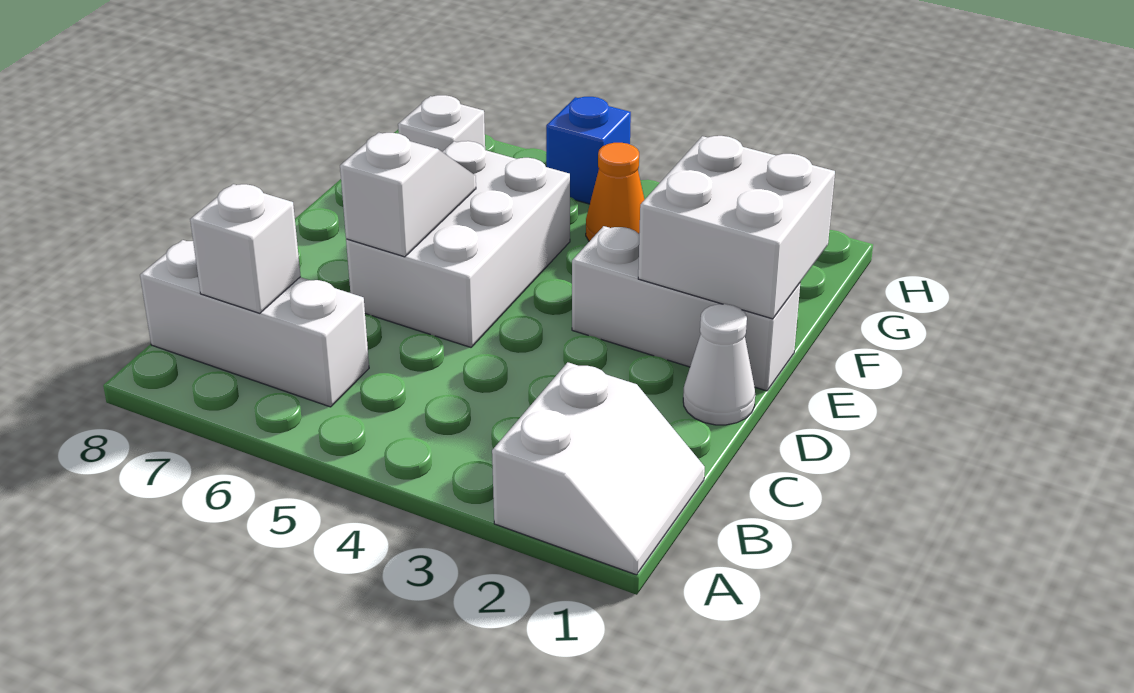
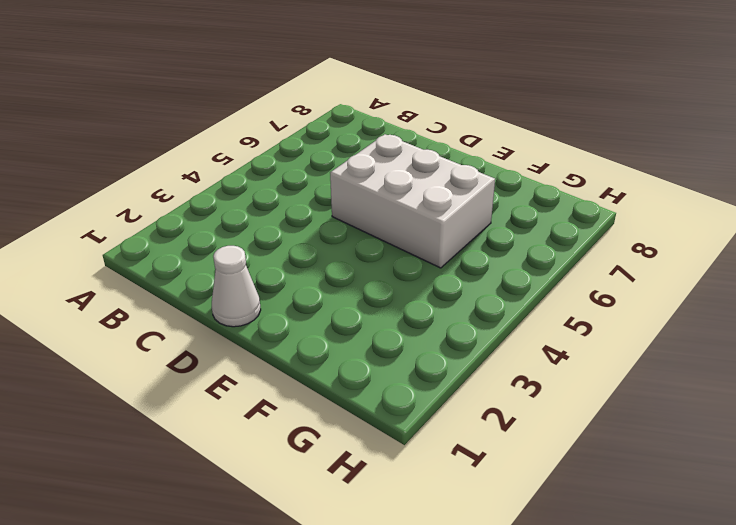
none -> white slope A1:B2 level 1 top 2
none -> white brick B6:B8 level 1

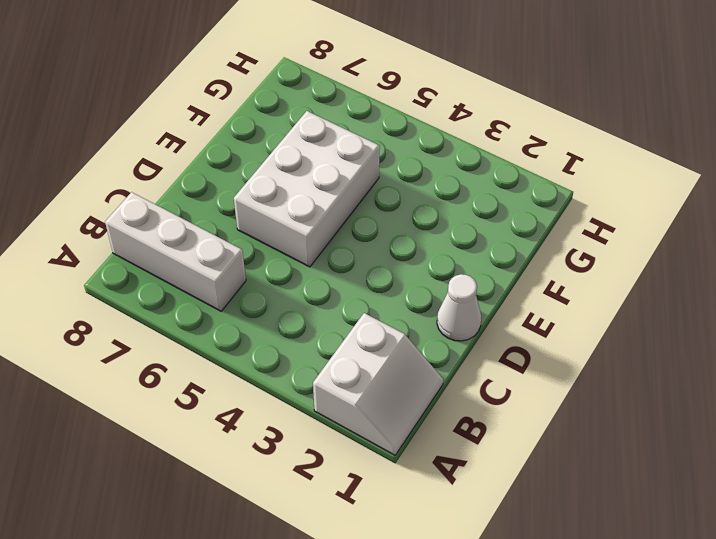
none -> white brick E1:E3 level 1
none -> orange cone G4 level 1

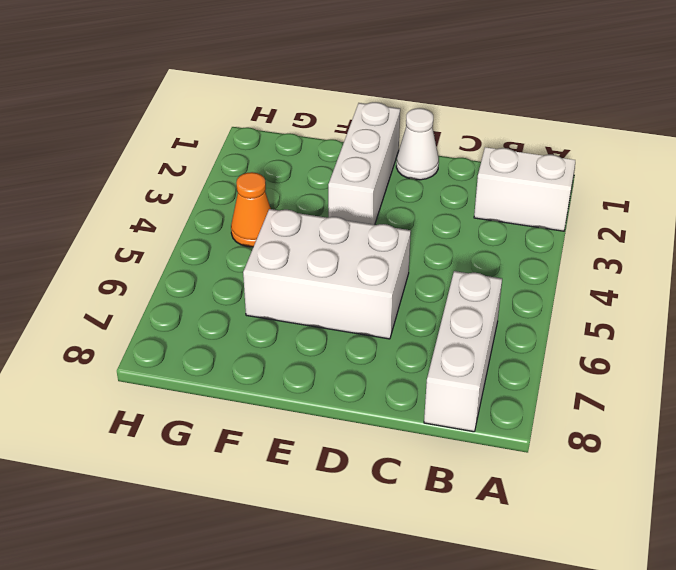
none -> white brick G7 level 1
none -> blue brick H5 level 1

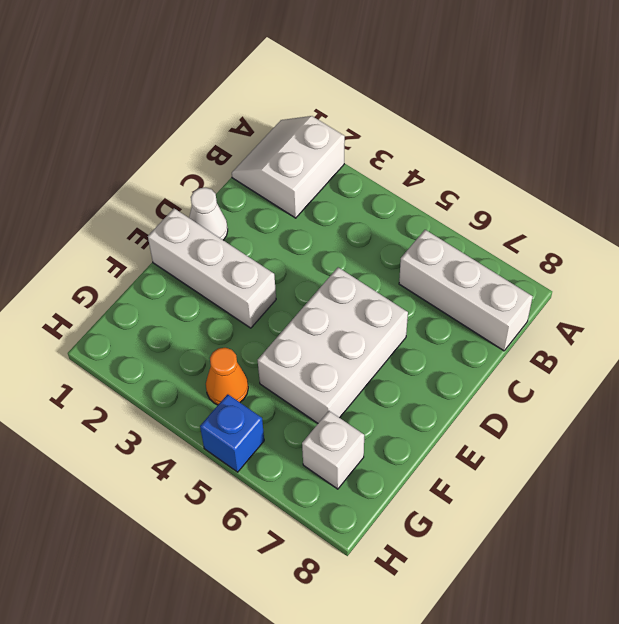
none -> white brick B7 level 2
none -> white slope D6:E6 level 2 top D

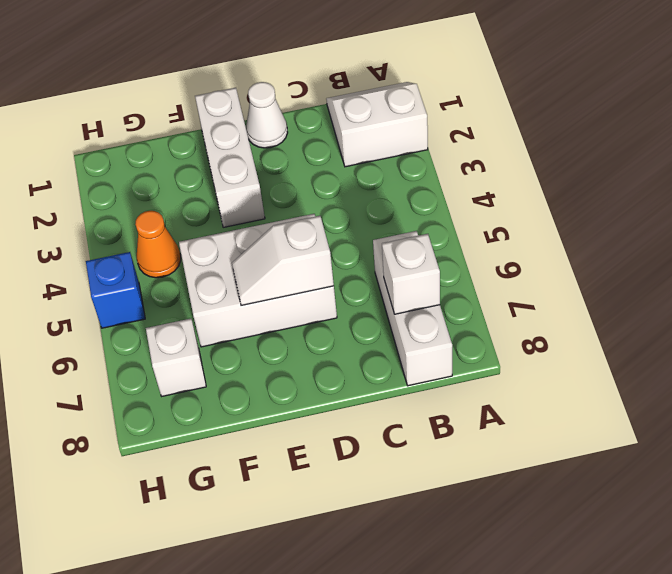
none -> white brick E1:F2 level 2

